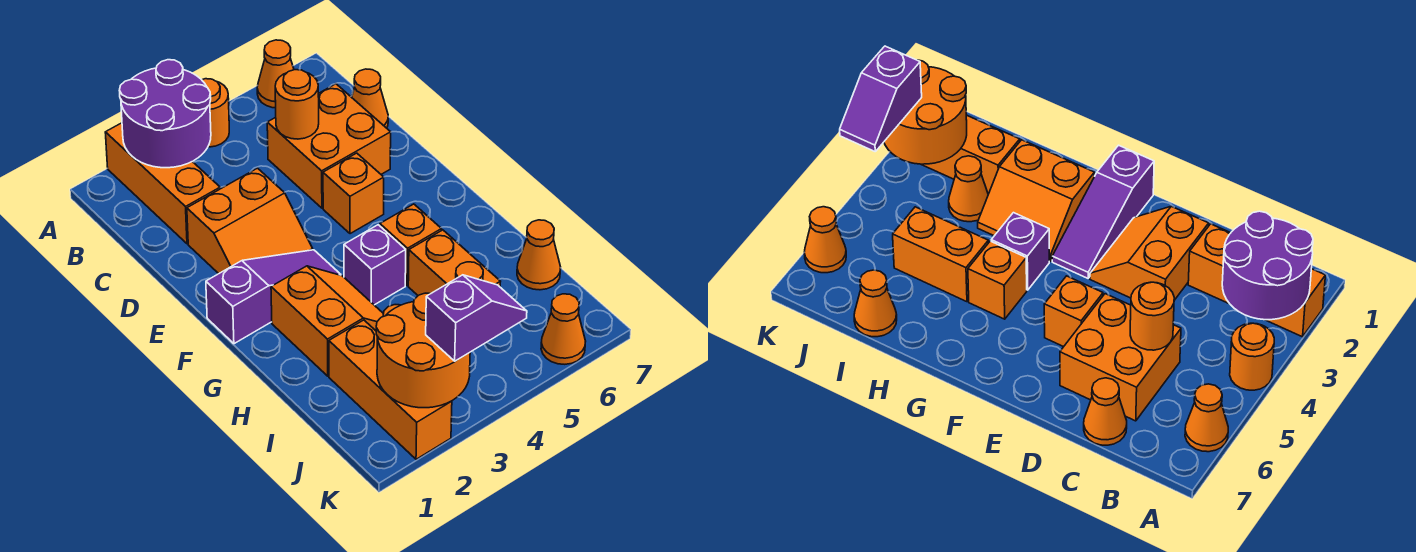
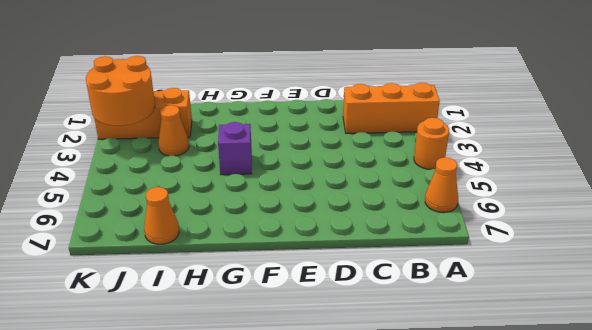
none -> orange brick C5:D6 level 1
none -> orange cone C7 level 1
none -> orange slope D2:E3 level 1 top D

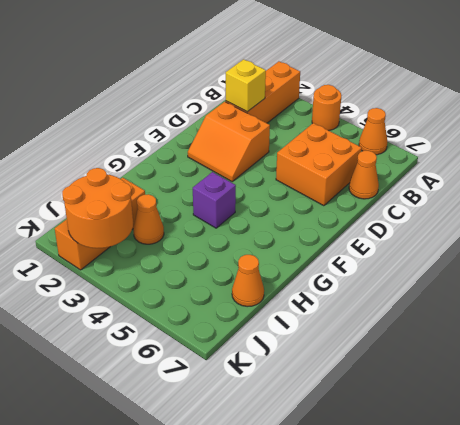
yellow brick C2 level 2 -> none
none -> orange brick E5 level 1
none -> purple slope F1:F3 level 1 top 1
none -> orange slope G2:H3 level 1 top 2

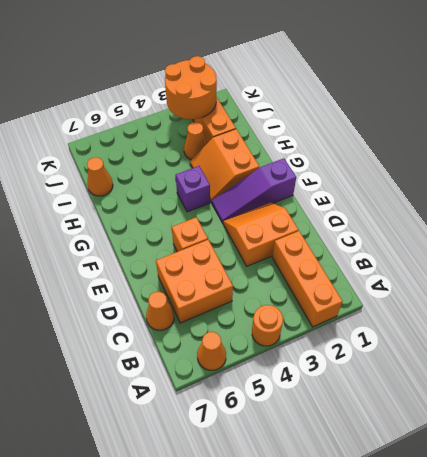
none -> orange brick G5 level 1
none -> orange brick H5:I5 level 1
none -> orange cone K6 level 1

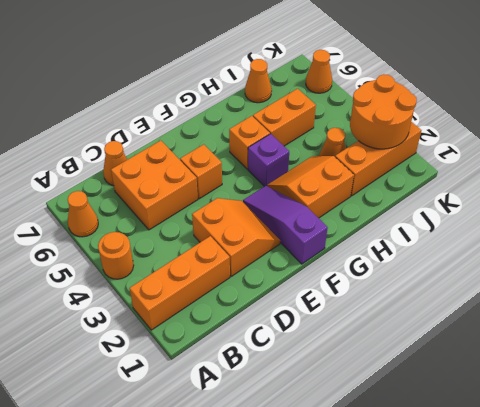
none -> purple round brick A2:B3 level 2
none -> orange round brick C5 level 2
none -> purple slope K3:K4 level 3 top 3

